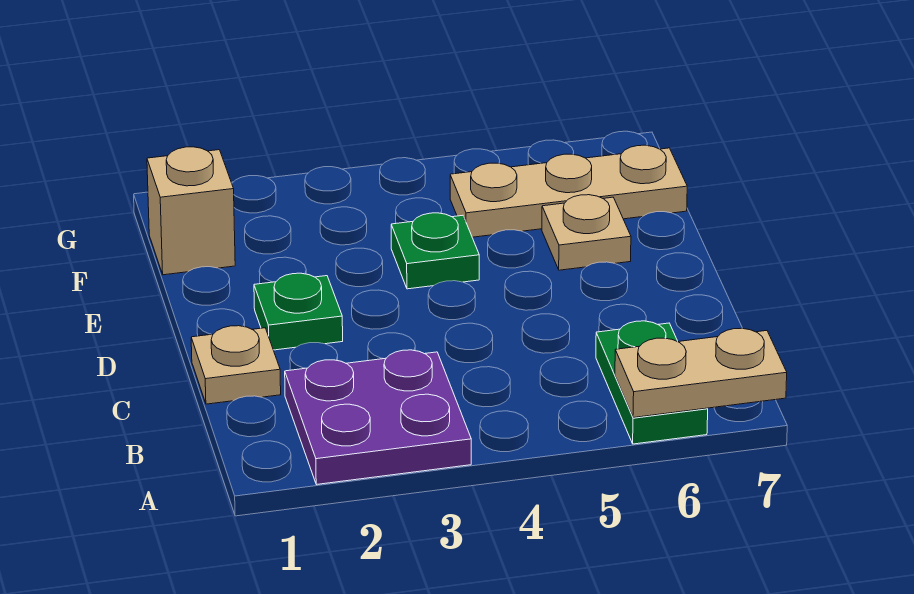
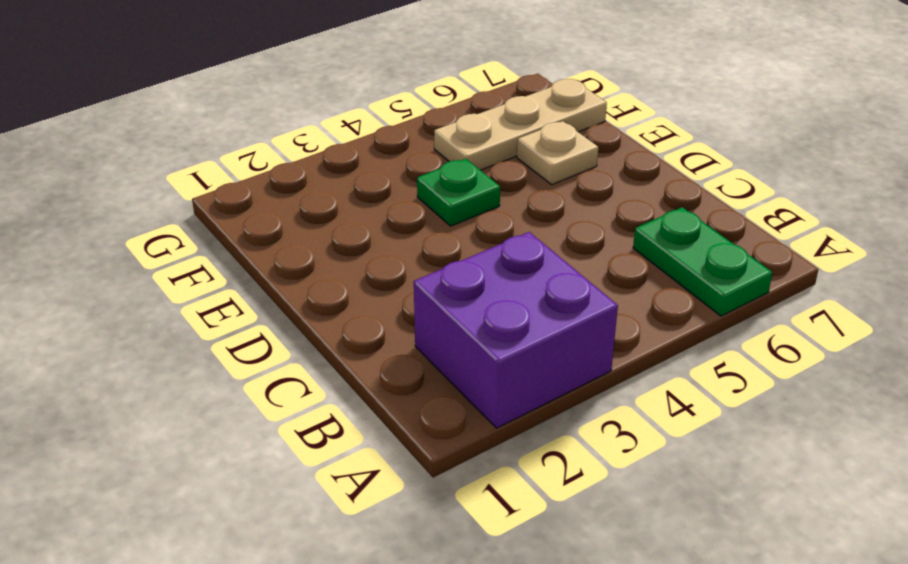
purple brick A2:B3 level 1 -> purple plate A2:B3 level 1
none -> tan plate C1 level 1
none -> green plate D2 level 1

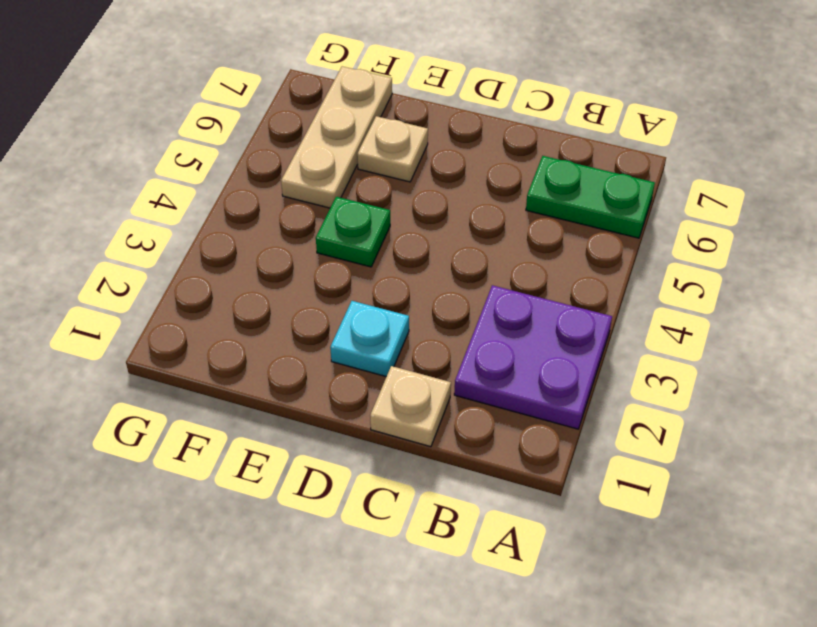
cyan plate D2 level 1 -> green plate D2 level 1
none -> tan brick F1 level 1
none -> tan plate A6:A7 level 2

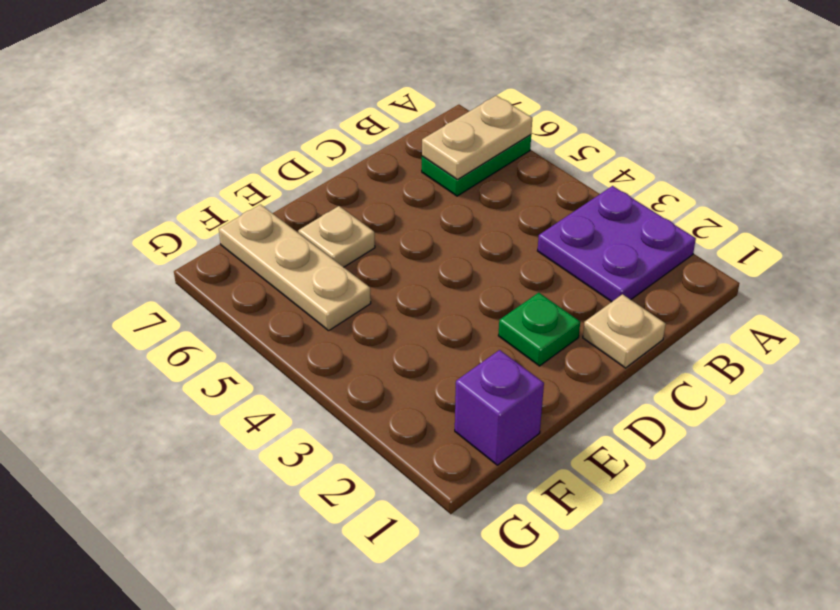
tan plate A6:B6 level 2 -> tan plate A6:A7 level 2
purple brick F1 level 1 -> tan brick F1 level 1
none -> green plate E4 level 1

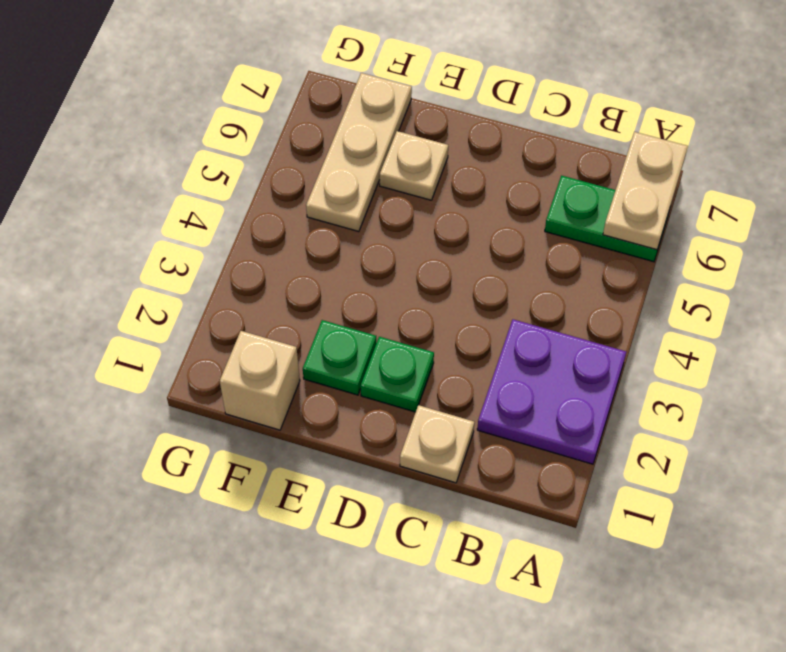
green plate E2 level 1 -> green plate E4 level 1

